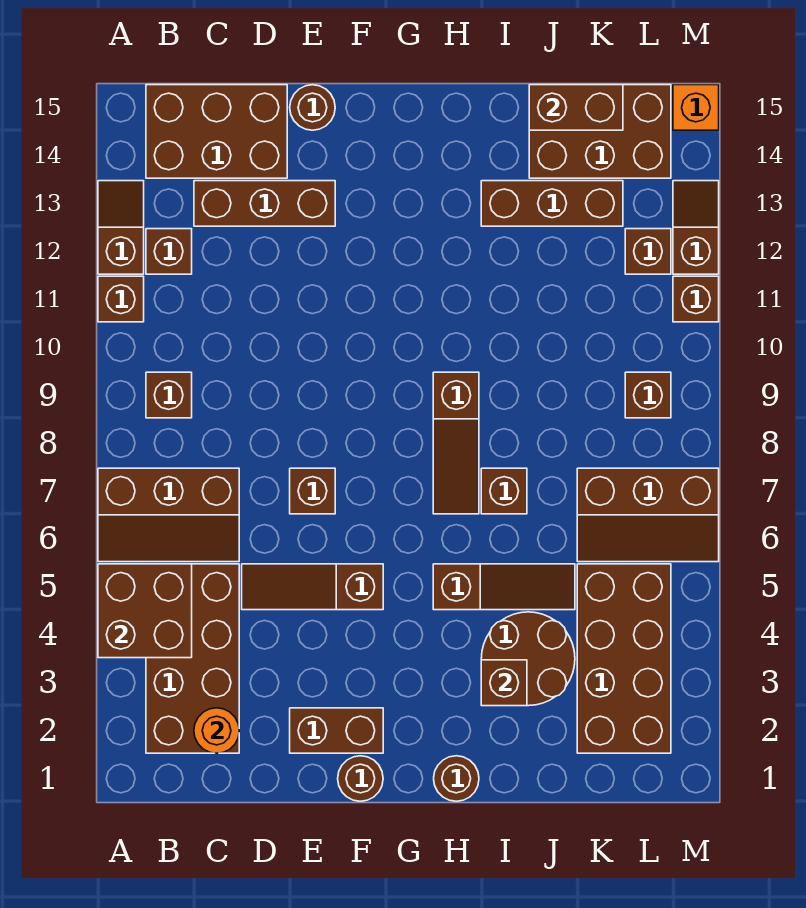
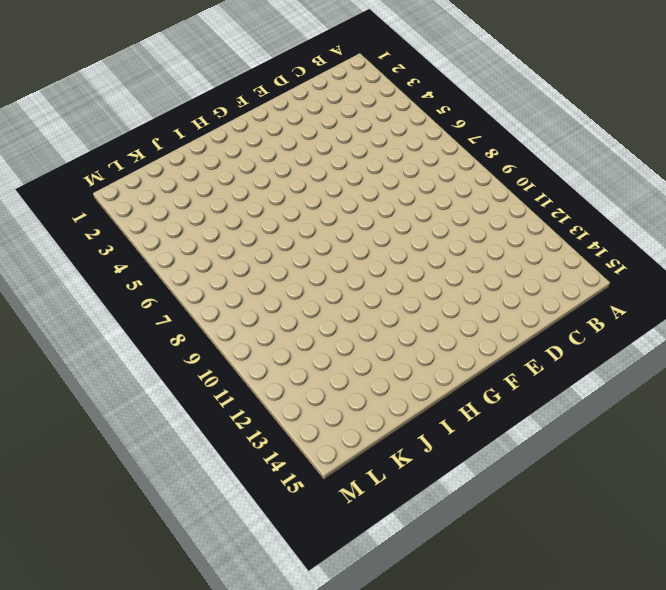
none -> brown slope A6:C7 level 1 top 7
none -> brown brick A11 level 1
none -> brown slope A12:A13 level 1 top 12
none -> brown brick B2:C5 level 1

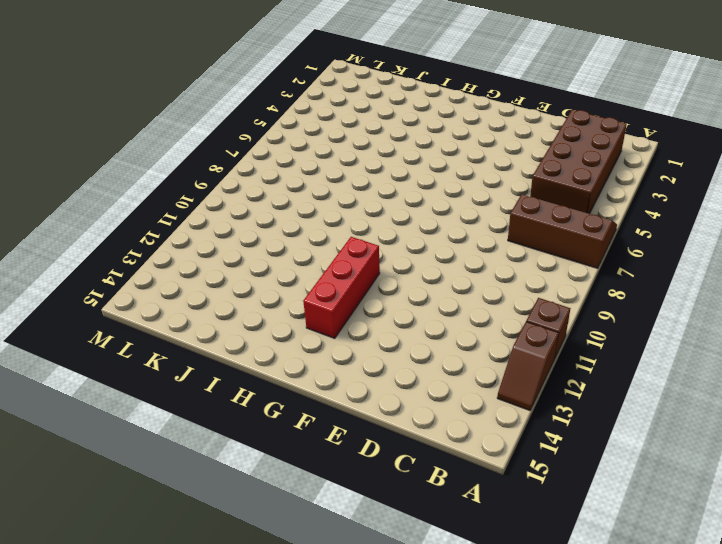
red brick G11:G13 level 1 -> none
none -> brown brick B9 level 1
none -> brown brick B12 level 1
none -> brown brick B14:D15 level 1
none -> brown brick C13:E13 level 1

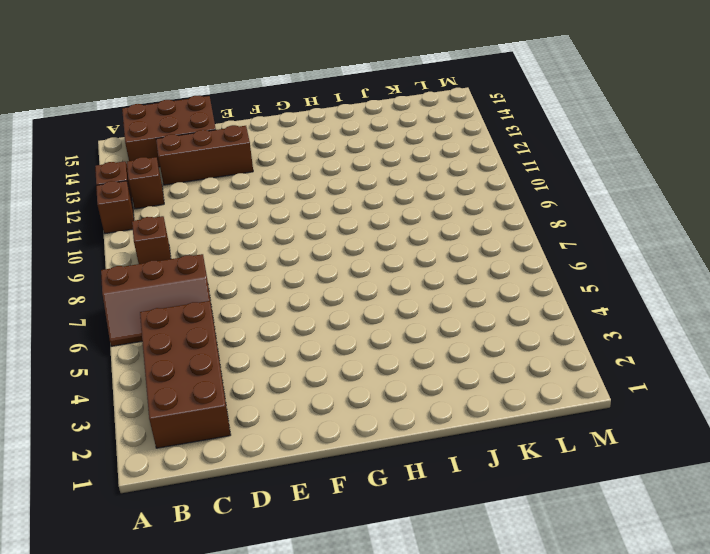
none -> brown slope D5:F5 level 1 top F
none -> brown brick E2:F2 level 1
none -> brown brick E7 level 1
none -> brown round brick E15 level 1

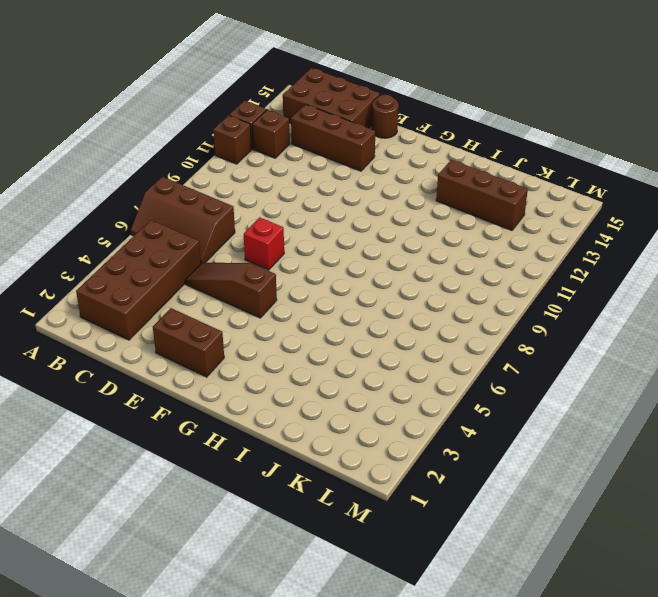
red brick E7 level 1 -> brown brick E7 level 1
none -> brown brick B9 level 1
none -> brown round brick F1 level 1
none -> brown round brick H1 level 1
none -> brown slope H5:J5 level 1 top H

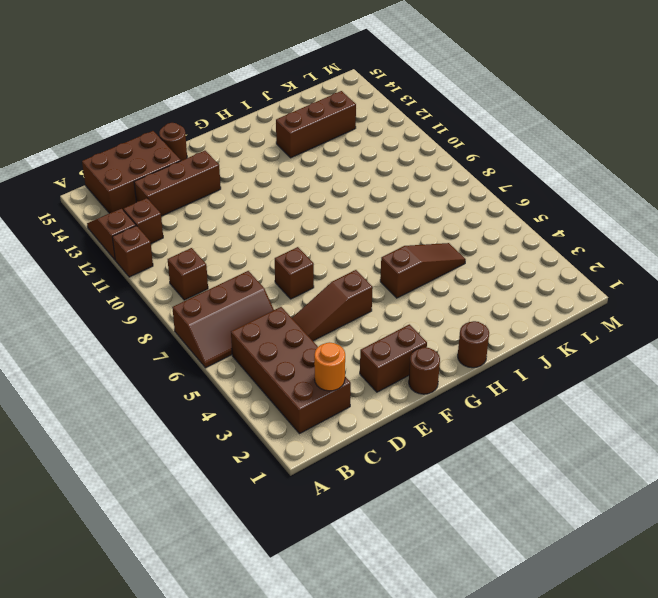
none -> brown slope H7:H9 level 1 top 9
none -> brown round brick I3:J4 level 1
none -> brown brick I7 level 1
none -> brown brick J14:L15 level 1

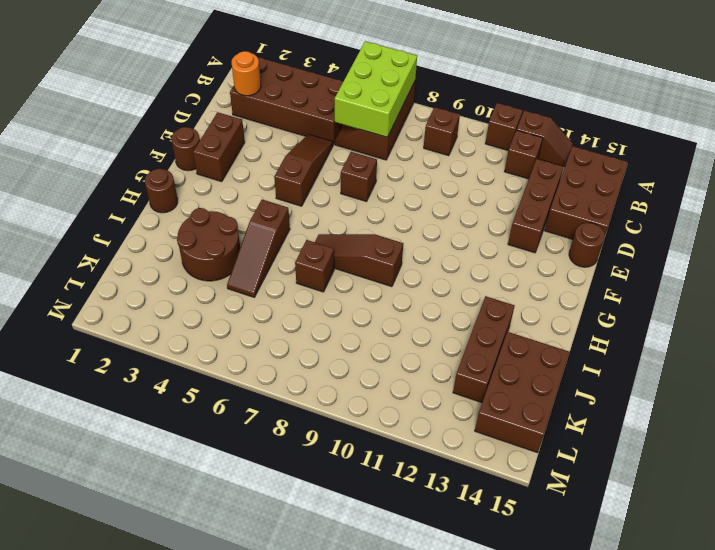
lime brick A6:C7 level 2 -> none
none -> brown brick K2:L5 level 1
none -> brown slope K6:M7 level 1 top 7
none -> brown brick L9 level 1
none -> brown brick L12 level 1

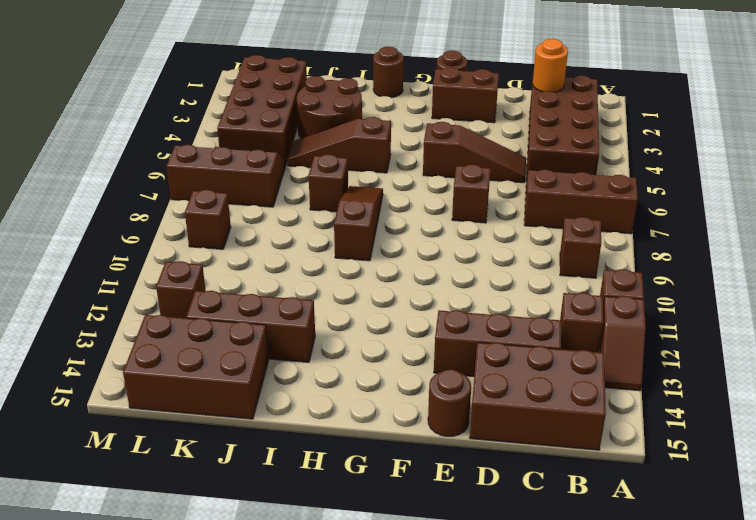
none -> brown brick M11 level 1
none -> brown slope M12:M13 level 1 top 12
none -> orange brick M15 level 1
none -> brown brick A4:B5 level 2

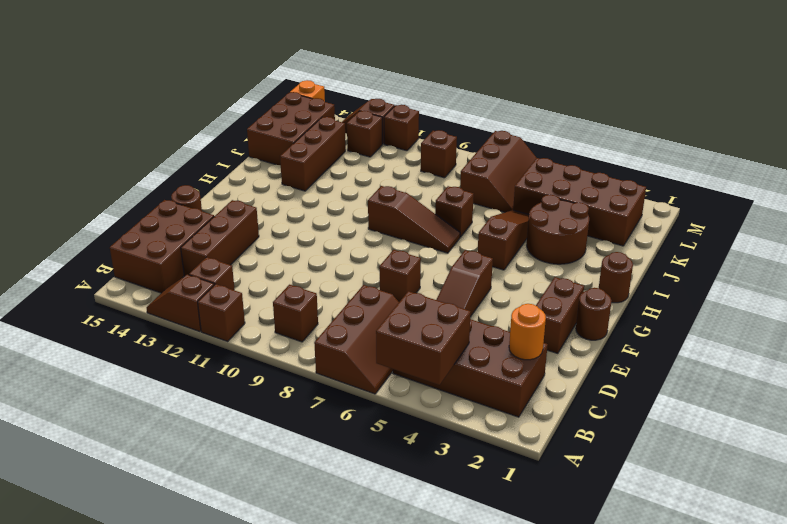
none -> brown brick I3 level 2
none -> brown brick J15:K15 level 2

